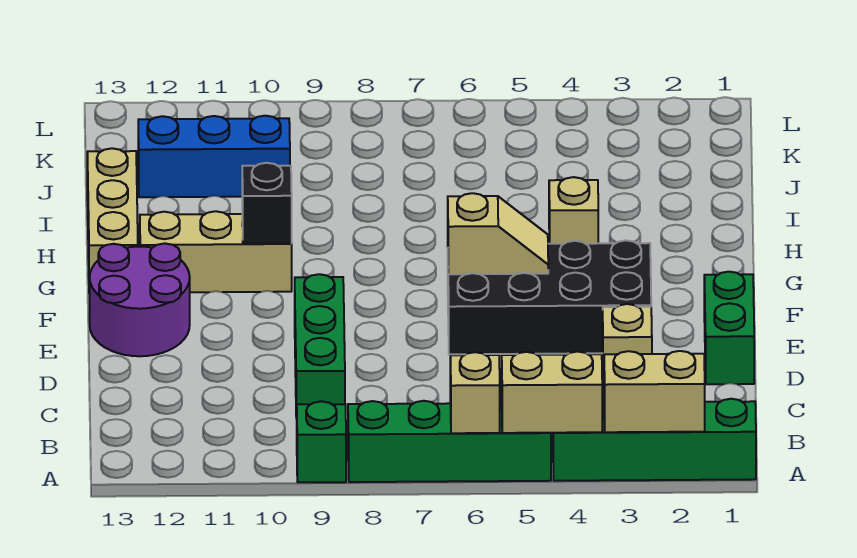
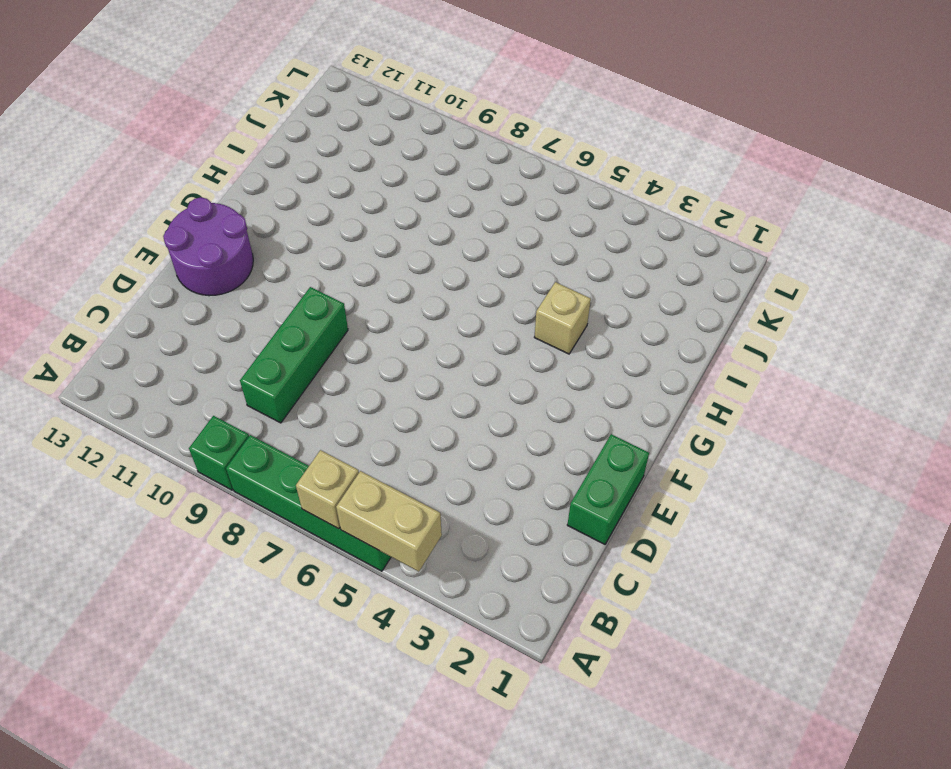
none -> green brick A1:A4 level 1
none -> tan brick D3 level 1
none -> black brick E3:F6 level 1

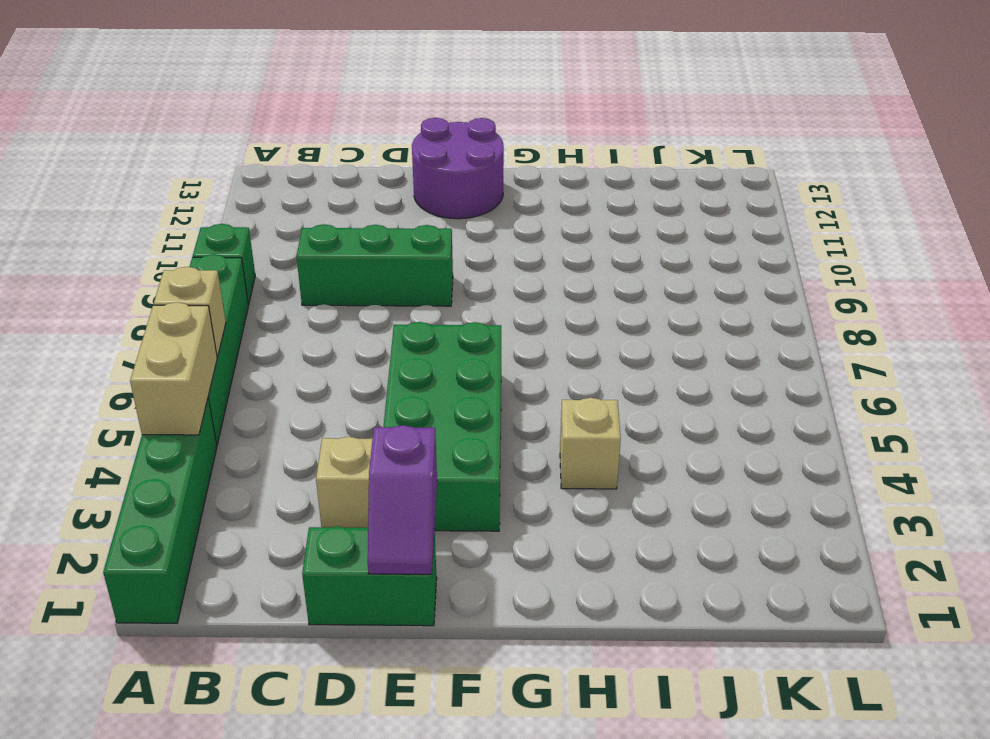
purple slope E1:E2 level 2 top 2 -> none
green brick E3:F6 level 1 -> black brick E3:F6 level 1
none -> tan brick G10:G12 level 1
none -> tan brick G13:I13 level 1
none -> blue brick J10:J12 level 1

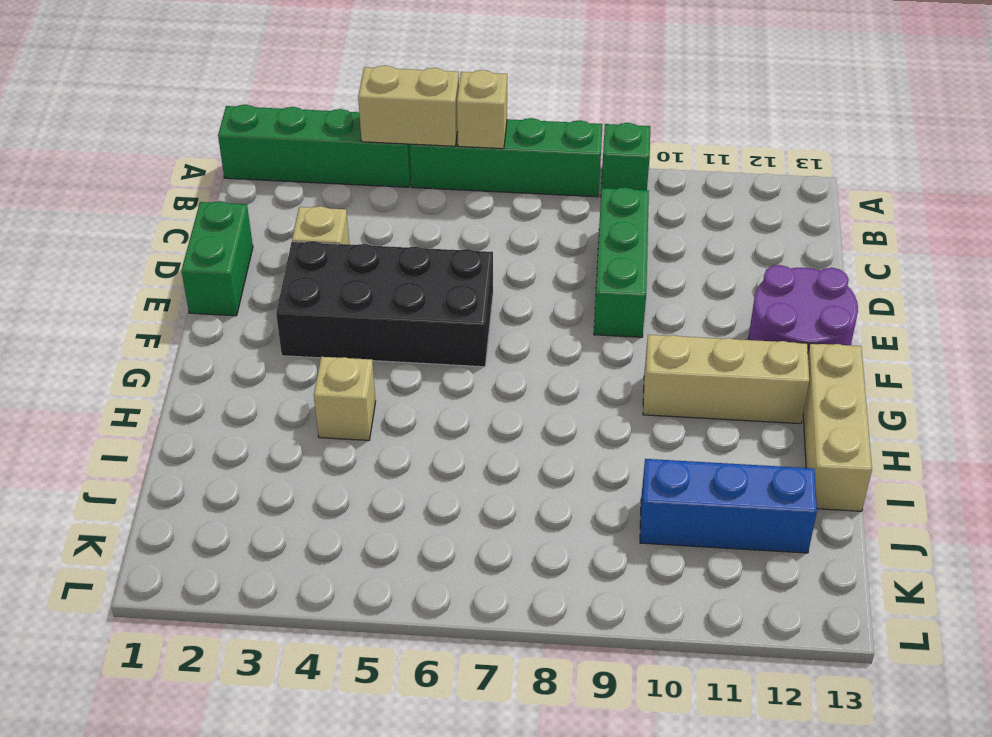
none -> tan brick A2:A3 level 2
none -> tan slope F5:F6 level 2 top 6
none -> black brick G10 level 2

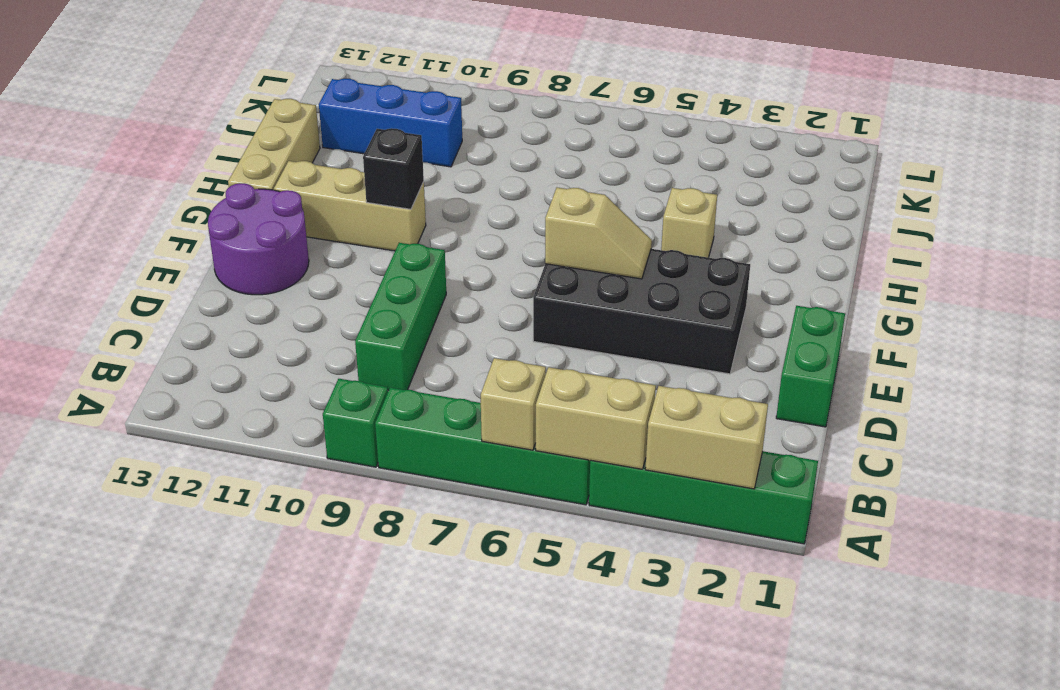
none -> tan brick D3 level 1

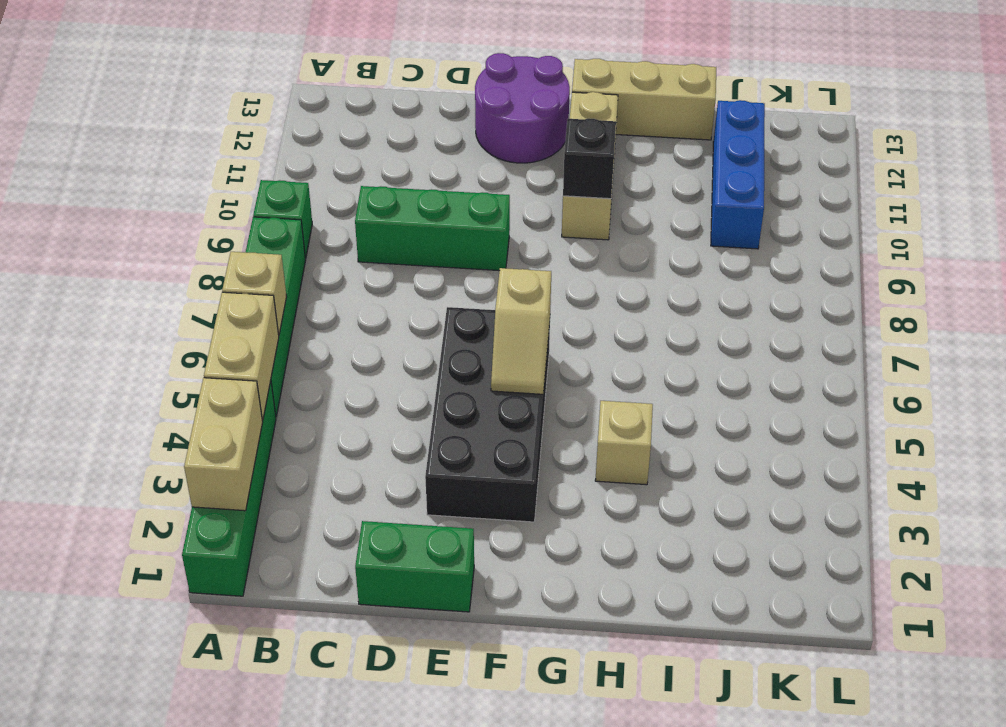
none -> tan brick D3 level 1

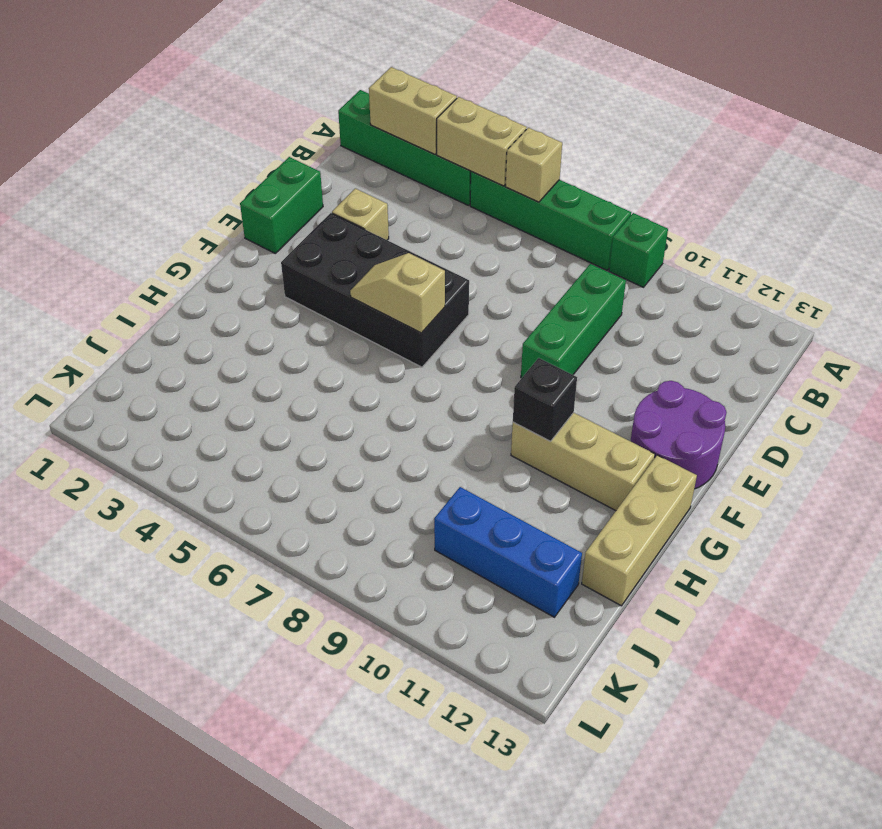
none -> tan brick H4 level 1

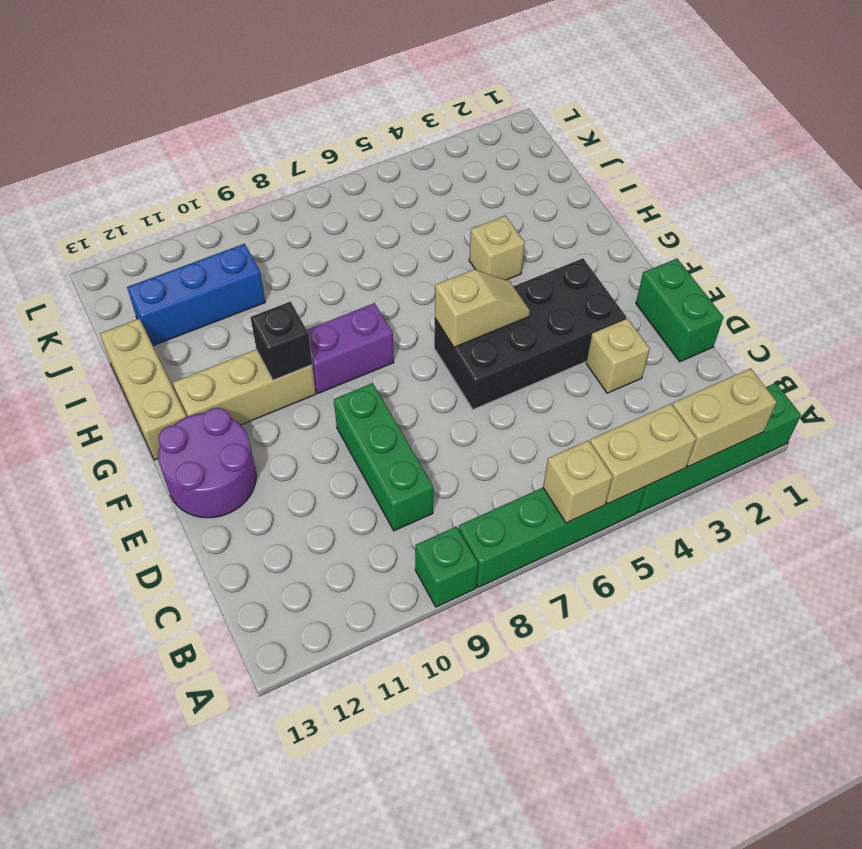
purple brick G8:G9 level 1 -> none

